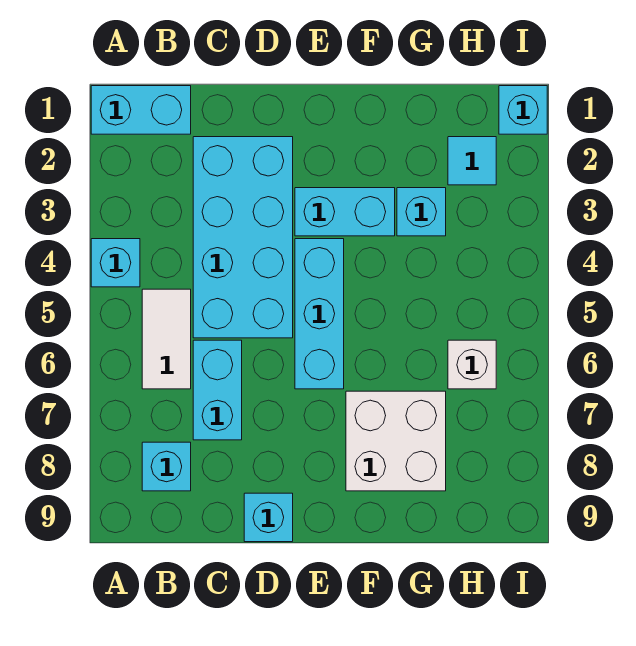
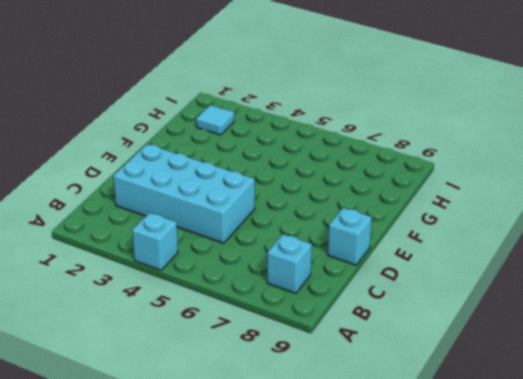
none -> cyan brick A1:B1 level 1
none -> white tile B5:B6 level 1
none -> cyan brick C6:C7 level 1

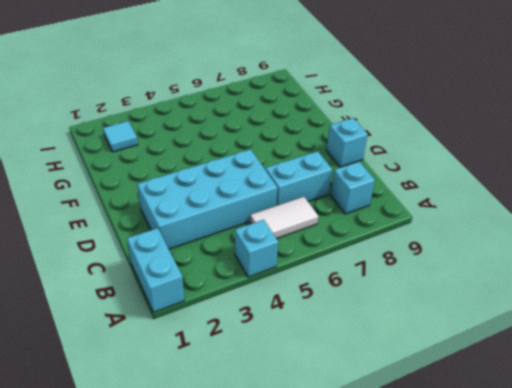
none -> cyan brick E3:F3 level 1
none -> cyan brick E4:E6 level 1
none -> white brick F7:G8 level 1

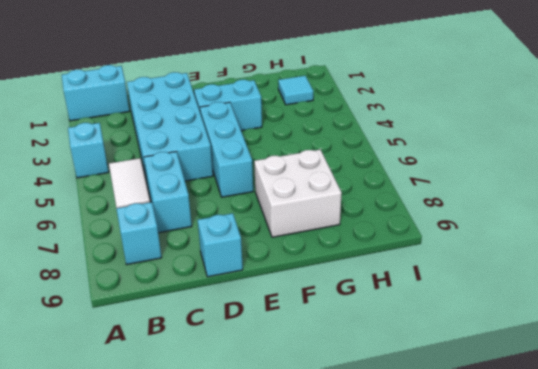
none -> cyan brick G3 level 1
none -> white brick H6 level 1
none -> cyan brick I1 level 1

